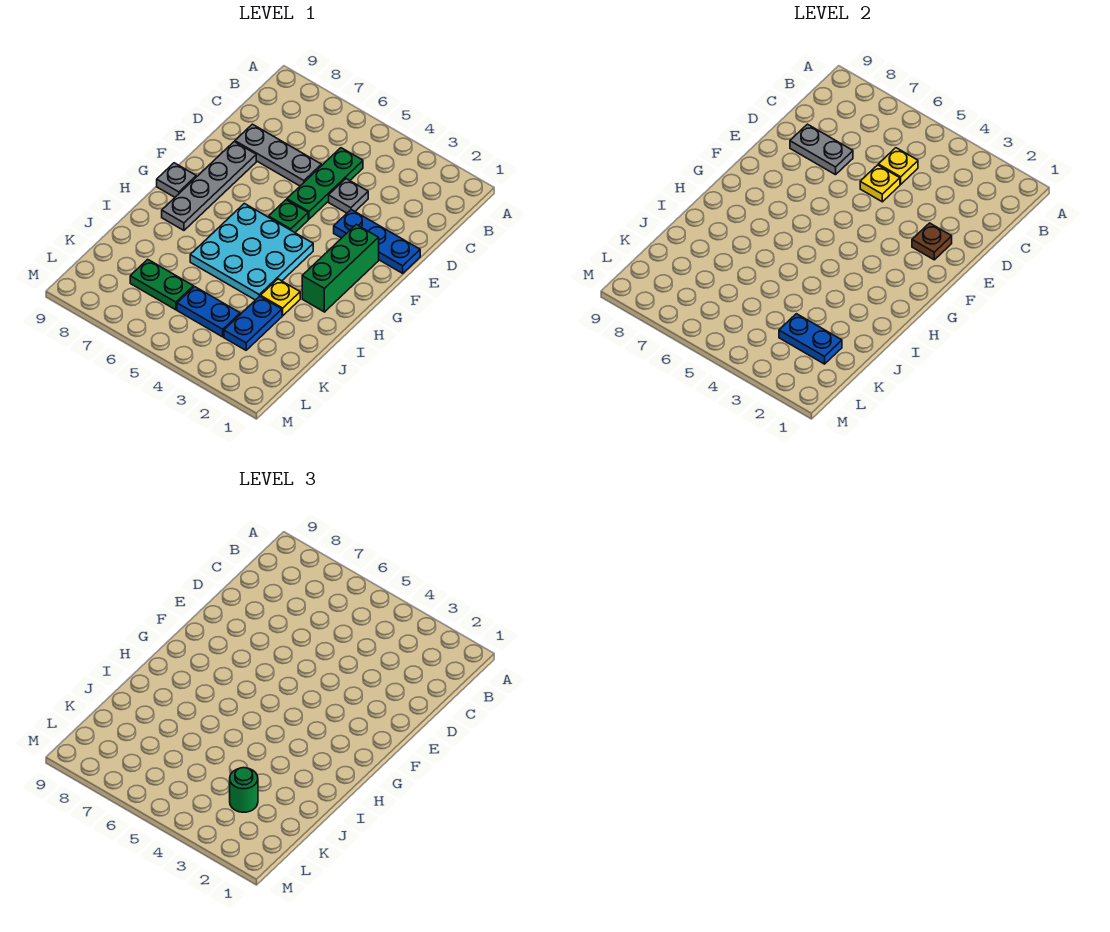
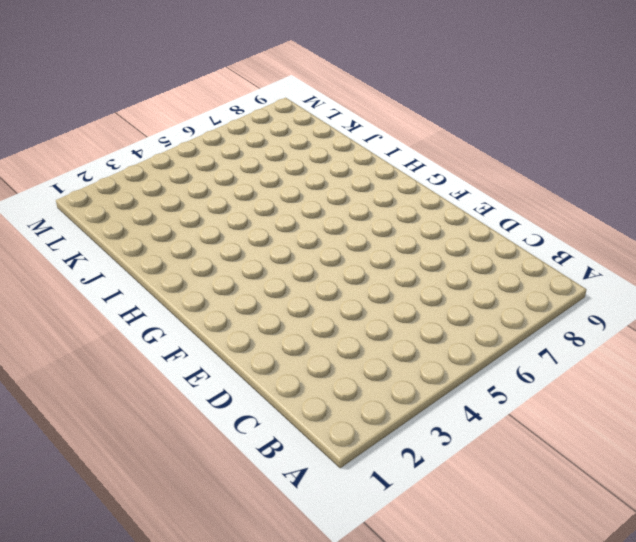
none -> green plate C5:E5 level 1
none -> grey plate D4 level 1
none -> grey plate D6:D8 level 1

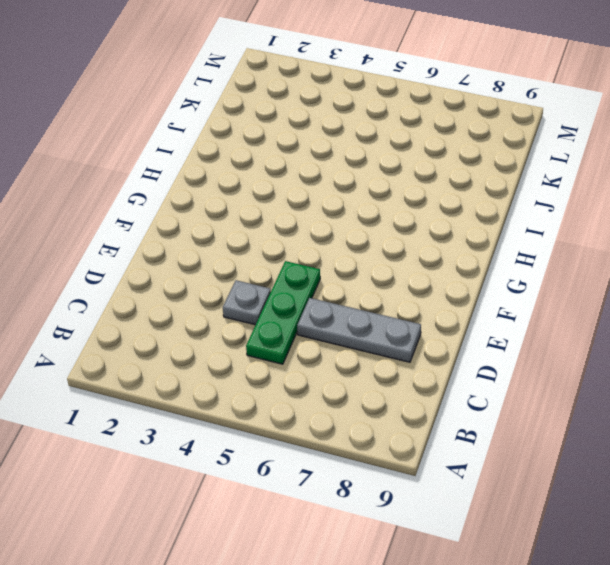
none -> blue plate E1:E3 level 1
none -> grey plate E8:H8 level 1
none -> green brick F2:H2 level 1

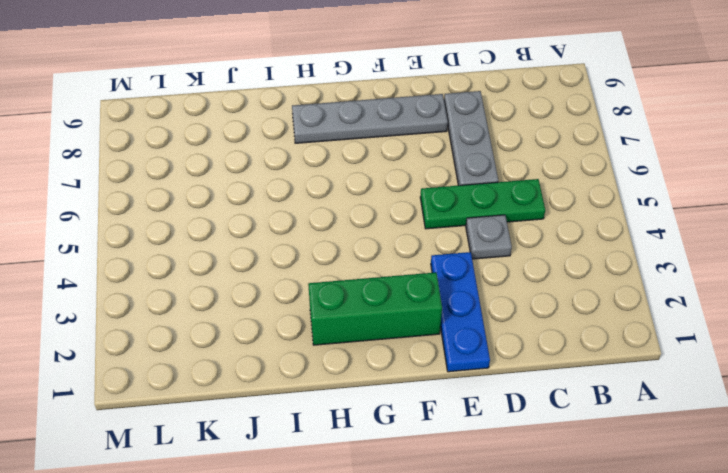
none -> green plate F5 level 1
none -> cyan plate G4:I6 level 1
none -> grey plate G9 level 1

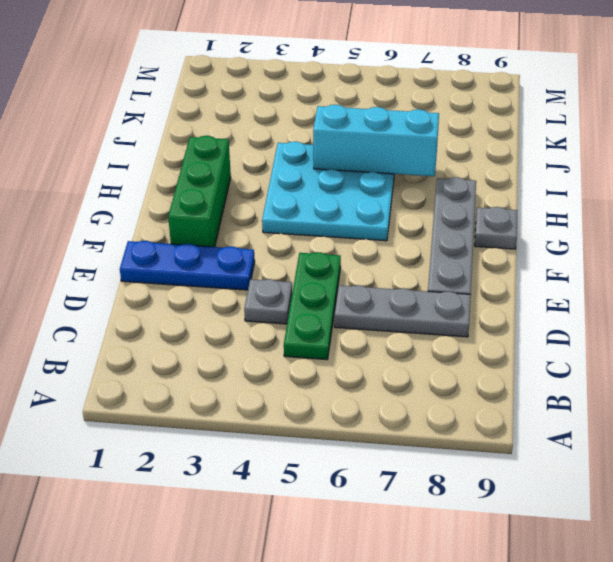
cyan brick I5:I7 level 2 -> none
none -> green plate F5 level 1
none -> yellow plate I3 level 1
none -> blue plate J3:K3 level 1

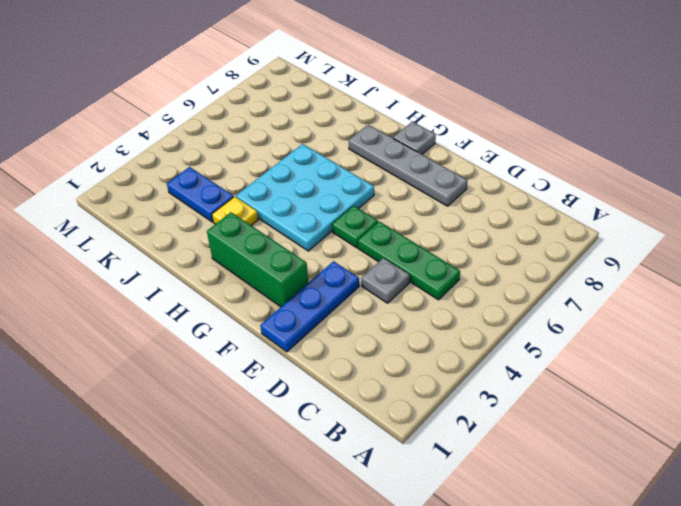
none -> grey plate D6:D8 level 1
none -> blue plate K4:K5 level 1
none -> green plate K6:K7 level 1

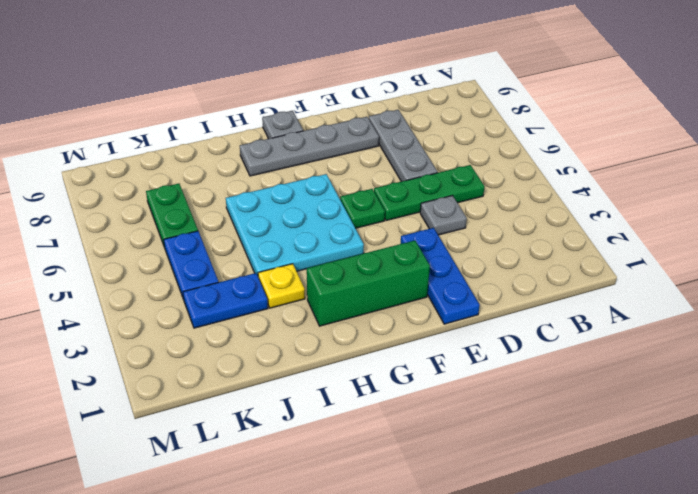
none -> yellow plate C5 level 2
none -> yellow plate D5 level 2
none -> grey plate D7:D8 level 2

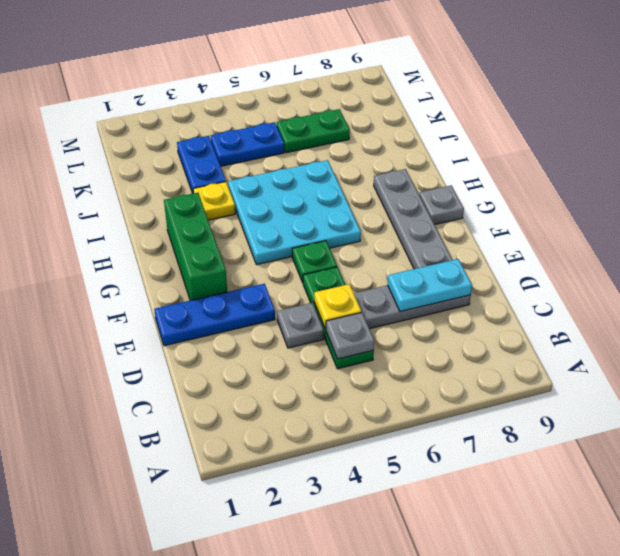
grey plate C5 level 2 -> yellow plate C5 level 2
cyan plate D7:D8 level 2 -> grey plate D7:D8 level 2
none -> brown plate E2 level 2
none -> blue plate K2:K3 level 2
none -> green round brick K3 level 3

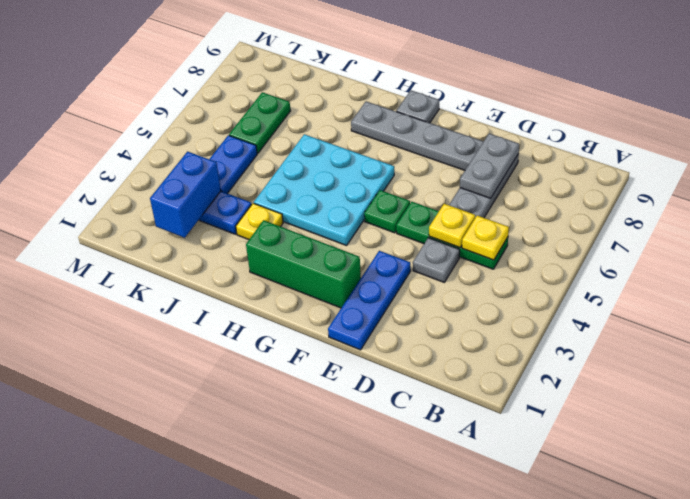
blue brick K2:K3 level 2 -> blue plate K2:K3 level 2
none -> brown plate E2 level 2
none -> green round brick K3 level 3

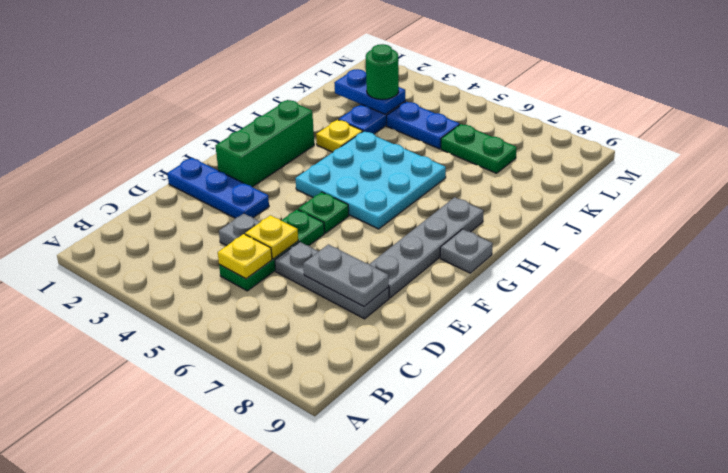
none -> brown plate E2 level 2

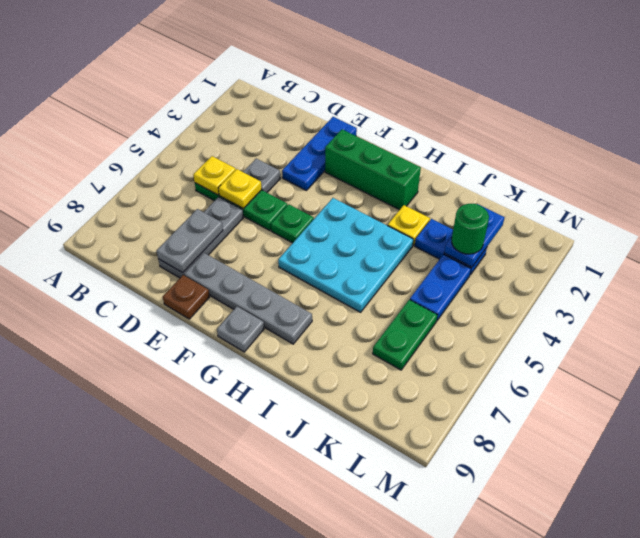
brown plate E9 level 1 -> brown plate E2 level 2

